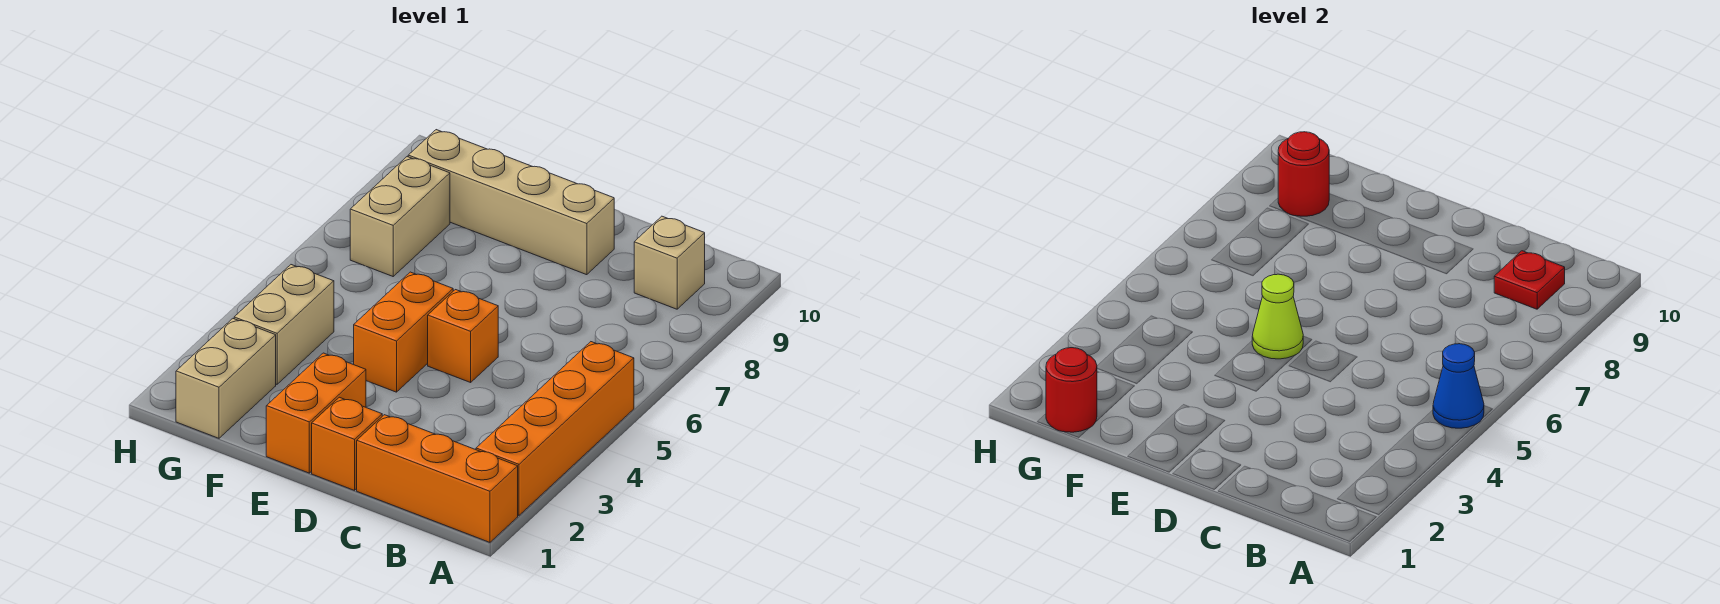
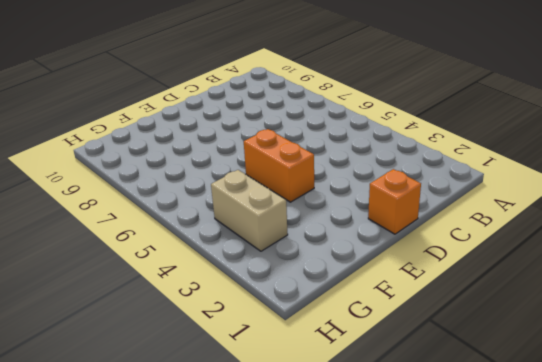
none -> orange brick A1:C1 level 1
none -> orange brick A2:A5 level 1
none -> tan brick B9 level 1

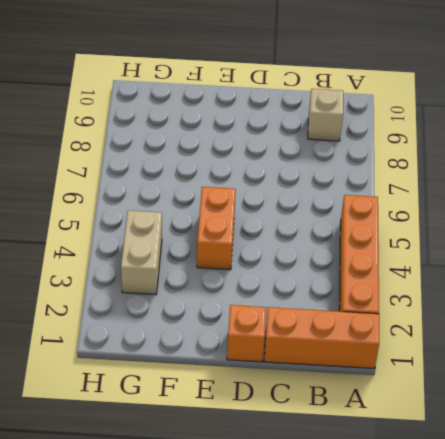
none -> orange brick D5 level 1
none -> tan brick D9:G9 level 1
none -> orange brick E1:E2 level 1

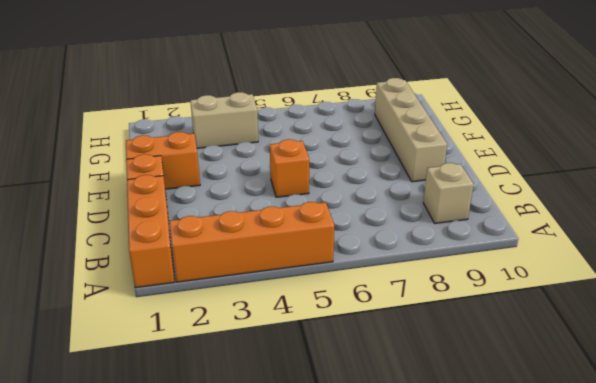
none -> orange brick E4:E5 level 1
none -> tan brick G1:G2 level 1
none -> tan brick G7:G8 level 1

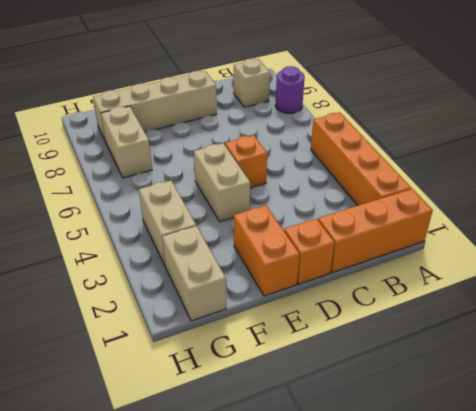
purple round brick A8 level 1 -> none
tan brick E4:E5 level 1 -> orange brick E4:E5 level 1
none -> blue cone A5 level 2
none -> red plate B9 level 2
none -> lime cone E5 level 2

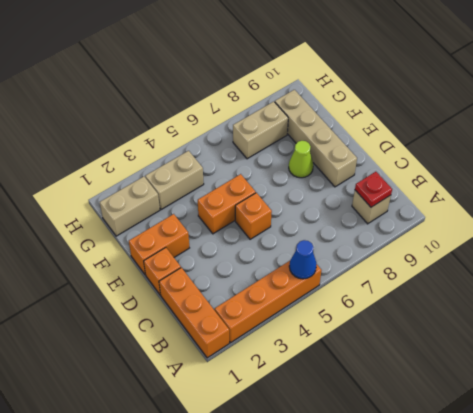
lime cone E8 level 1 -> lime cone E5 level 2
none -> red round brick G1 level 2
none -> red round brick G9 level 2

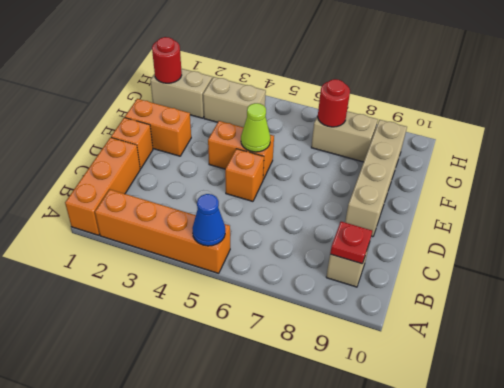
red round brick G7 level 2 -> red round brick G9 level 2

